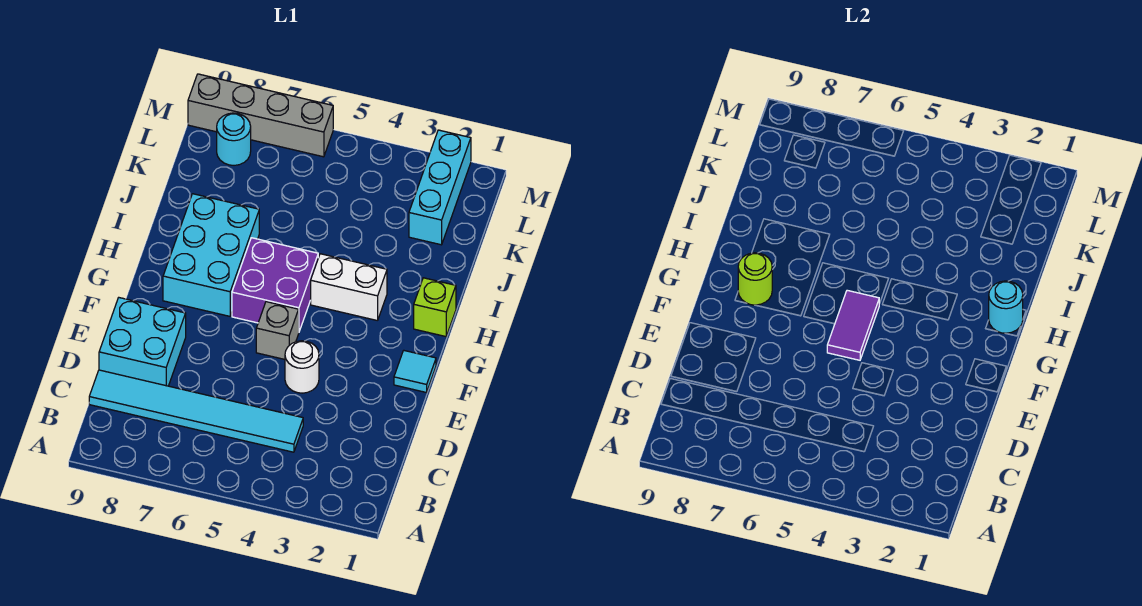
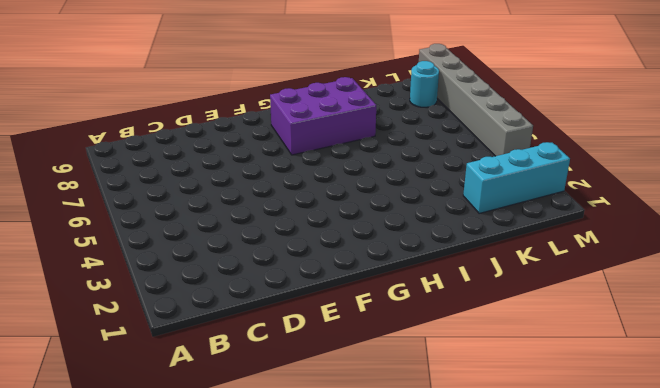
purple brick G7:I8 level 1 -> cyan brick G7:I8 level 1
grey brick M4:M9 level 1 -> grey brick M6:M9 level 1
none -> cyan tile C4:C9 level 1
none -> cyan brick D8:E9 level 1
none -> white round brick E4 level 1

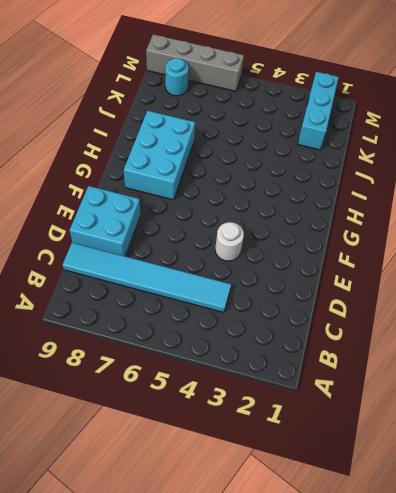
none -> cyan tile F1 level 1
none -> grey brick F5 level 1
none -> purple brick G5:H6 level 1

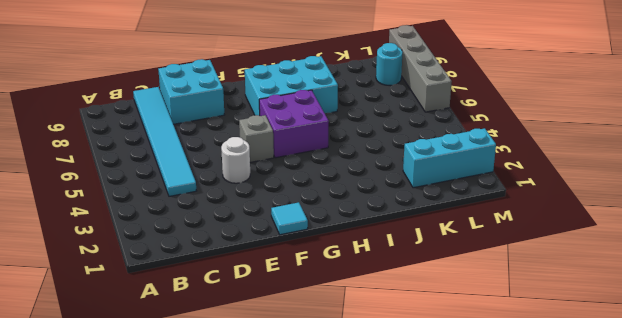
none -> lime brick H1 level 1
none -> white brick H3:H4 level 1
none -> purple tile F5:G5 level 2

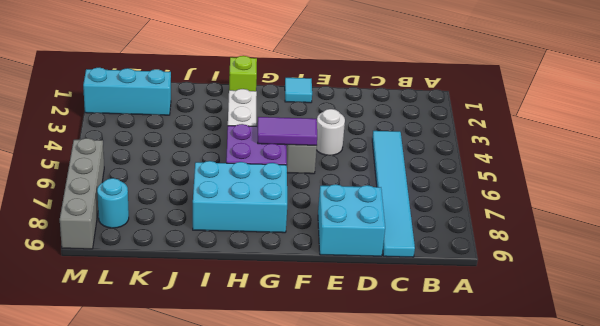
none -> lime round brick G8 level 2
none -> cyan round brick H1 level 2

